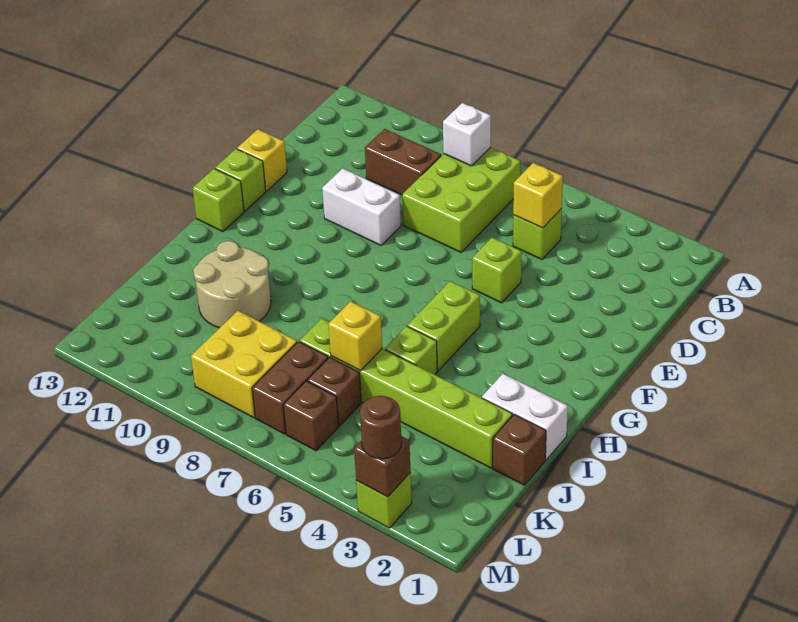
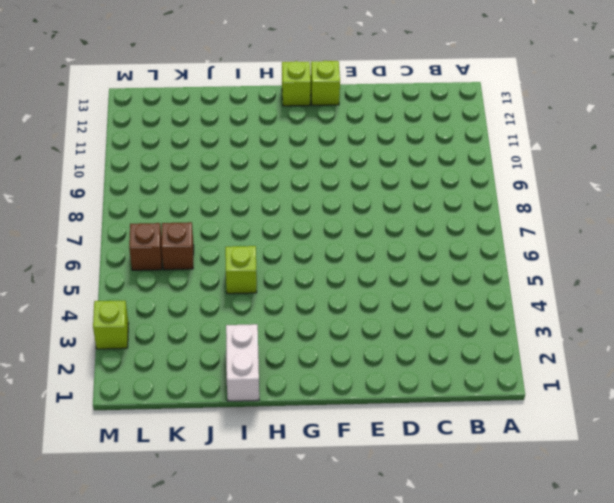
none -> lime brick B7:D8 level 1
none -> lime brick C5 level 1
none -> brown brick C9:C10 level 1

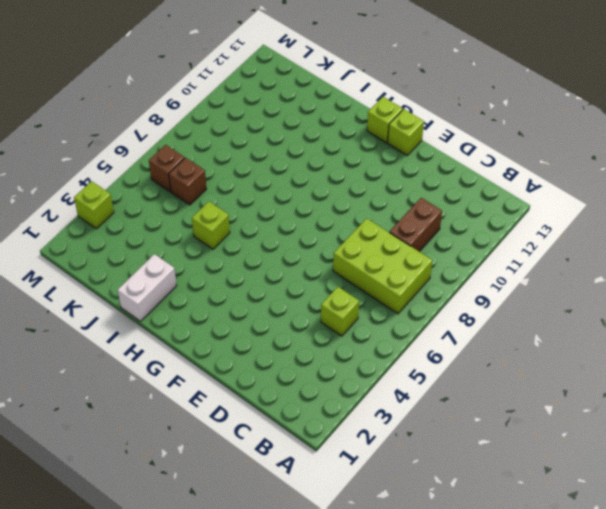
none -> lime brick E5 level 1
none -> white brick E9:E10 level 1
none -> yellow brick E13 level 1

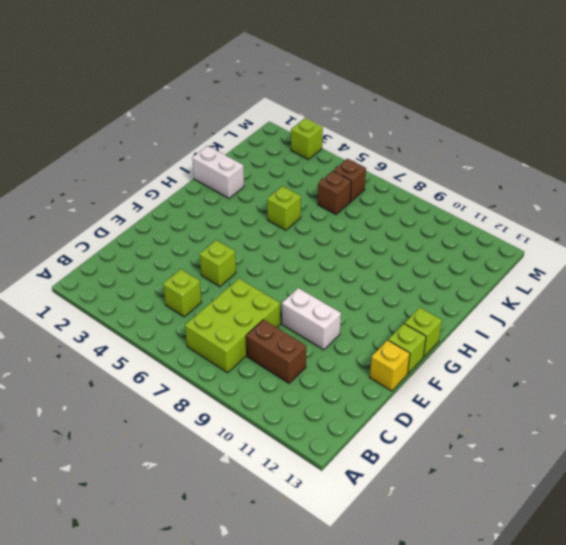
none -> lime brick G5:H5 level 1
none -> tan round brick I10:J11 level 1
none -> brown brick J1 level 1

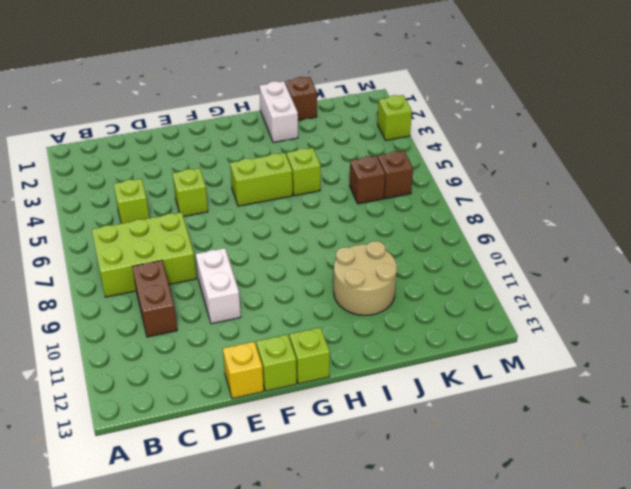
none -> lime brick J2:J7 level 1
none -> brown brick K7:L7 level 1
none -> yellow brick K8:L9 level 1

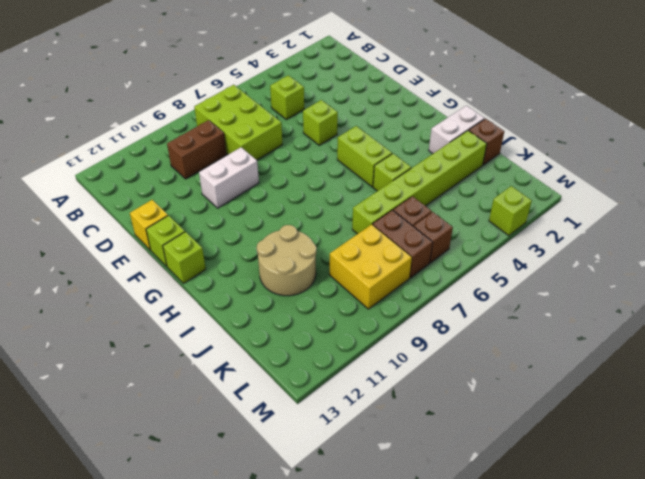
none -> white brick B8 level 2
none -> yellow brick C5 level 2
none -> yellow brick J6 level 2

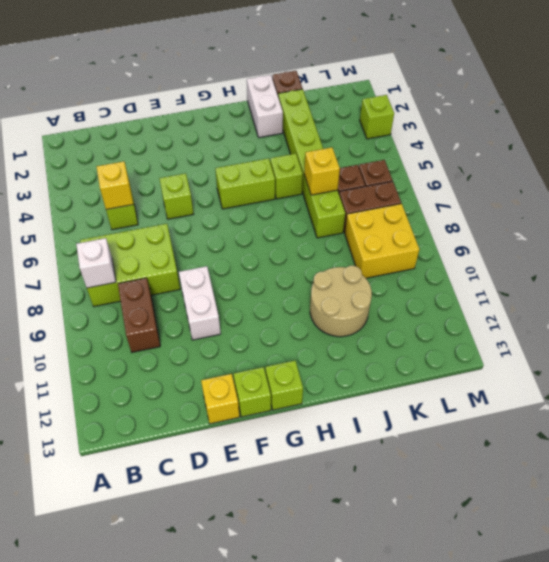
none -> brown brick M3 level 2
none -> brown round brick M3 level 3

